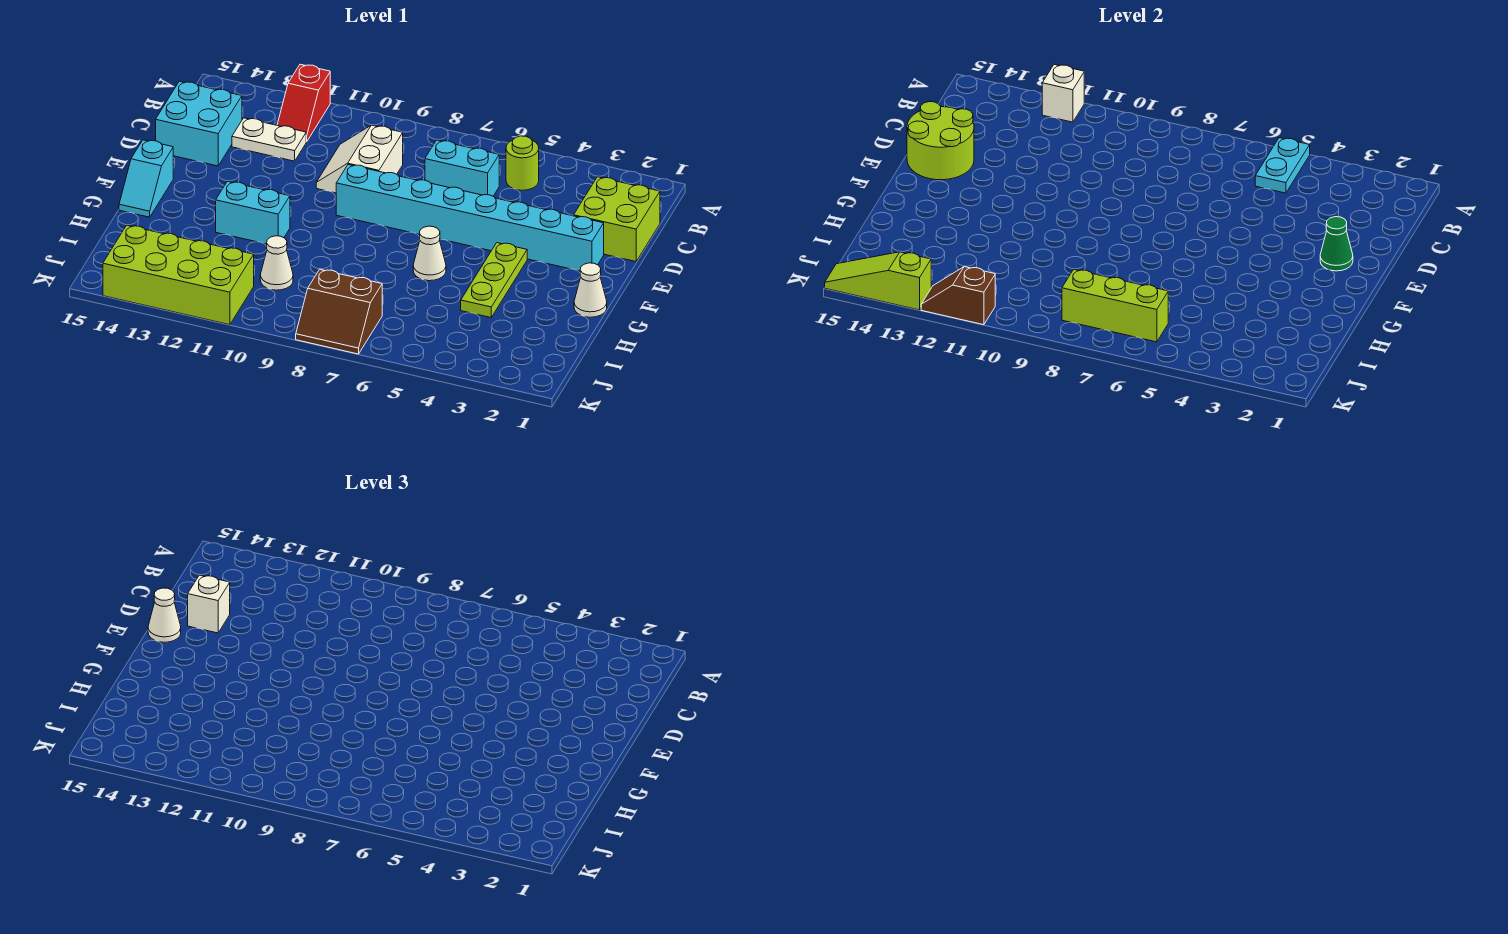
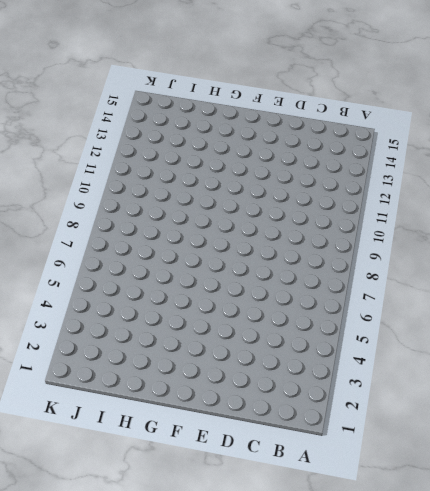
none -> red slope A12:B12 level 1 top A
none -> lime round brick B5 level 1
none -> lime brick C1:D2 level 1

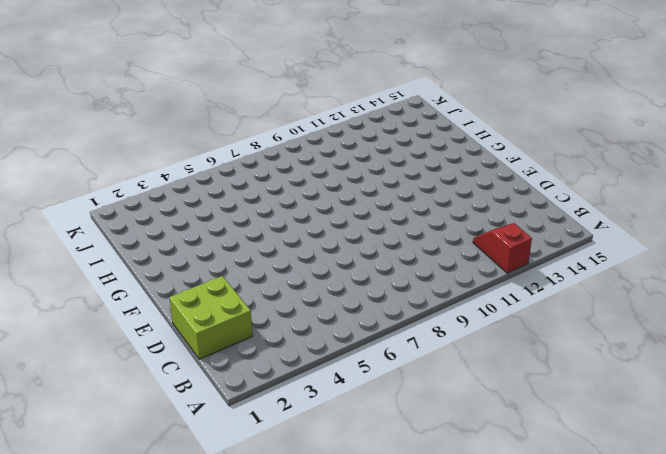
none -> lime round brick B5 level 1
none -> cyan brick C6:C7 level 1
none -> white slope C9:D10 level 1 top 9

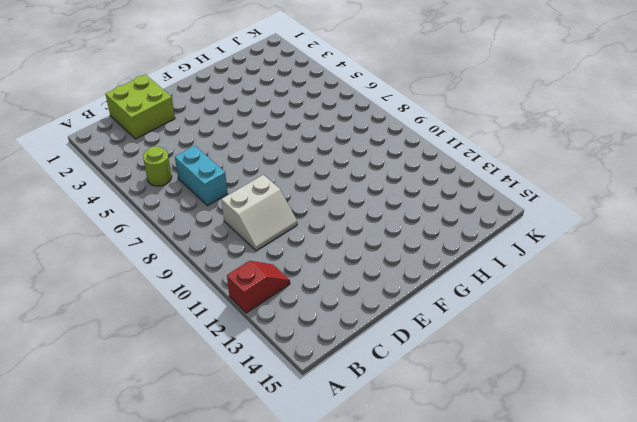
none -> white plate C12:C13 level 1
none -> cyan brick C14:D15 level 1
none -> cyan brick E2:E9 level 1

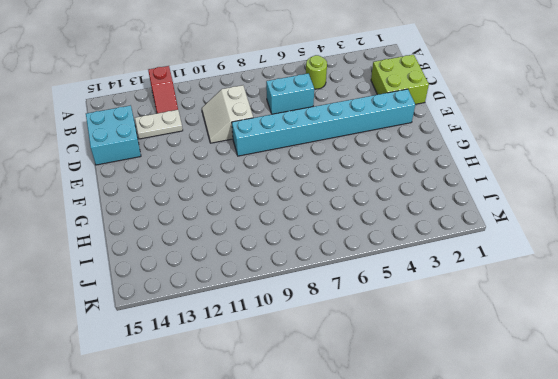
none -> lime plate F4:H4 level 1
none -> cyan slope F15:G15 level 1 top F
none -> white cone G1 level 1

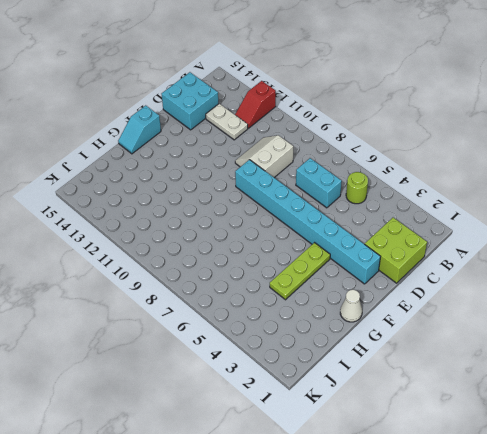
none -> white cone G6 level 1
none -> cyan brick G11:G12 level 1
none -> white cone I10 level 1

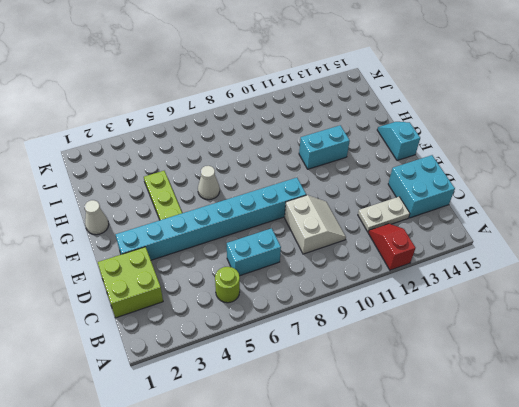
none -> white cone I10 level 1
none -> brown slope J7:K8 level 1 top J
none -> lime brick J11:K14 level 1

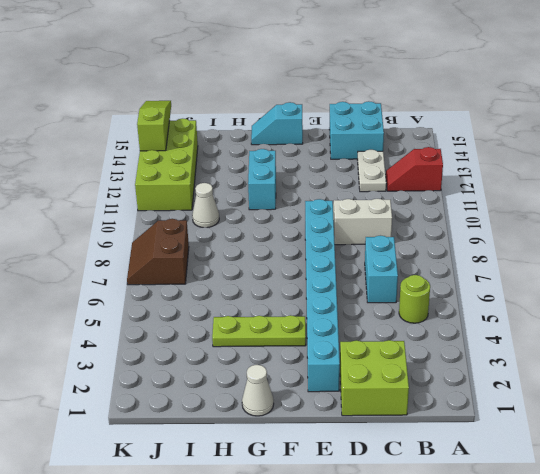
none -> white cone G6 level 1
none -> cyan plate A5:B5 level 2
none -> white brick A12 level 2

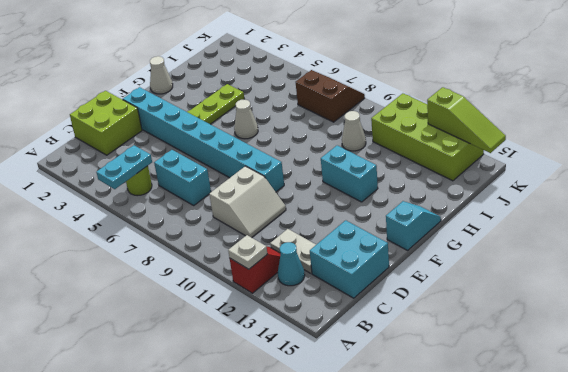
white plate A12 level 2 -> white brick A12 level 2
cyan cone B13 level 1 -> none
none -> lime round brick D14:E15 level 2
none -> green cone E2 level 2
none -> lime brick J6:J8 level 2

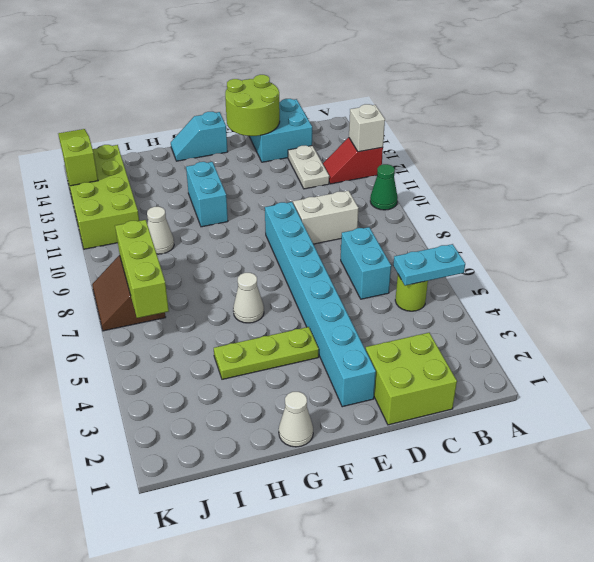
green cone A10 level 1 -> green cone E2 level 2
none -> brown slope K11:K12 level 2 top 11
none -> white brick D14 level 3
none -> white cone E15 level 3

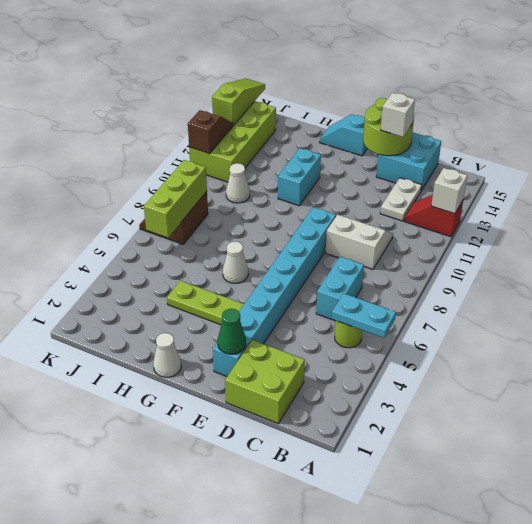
none -> white cone E15 level 3

